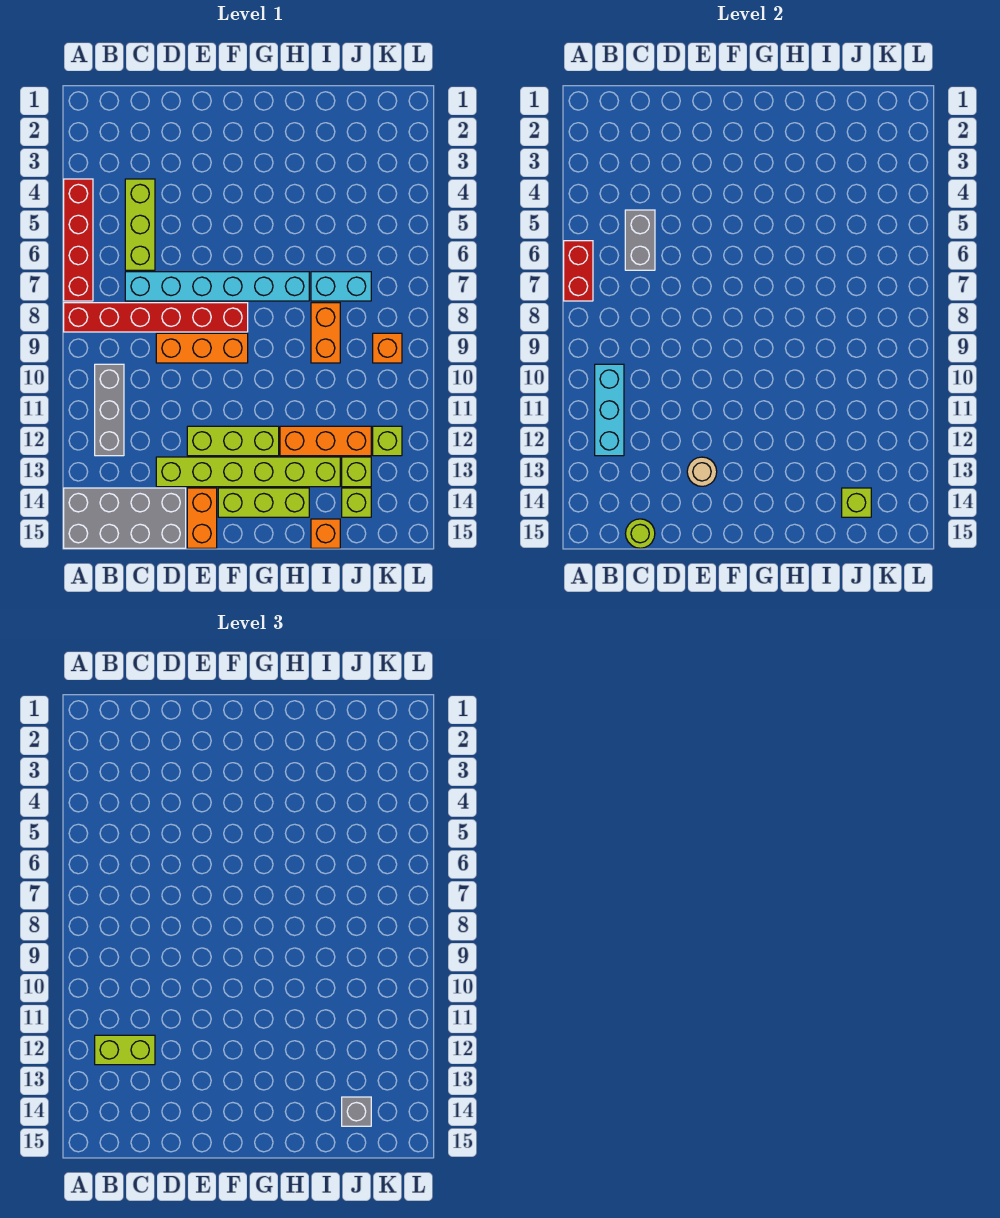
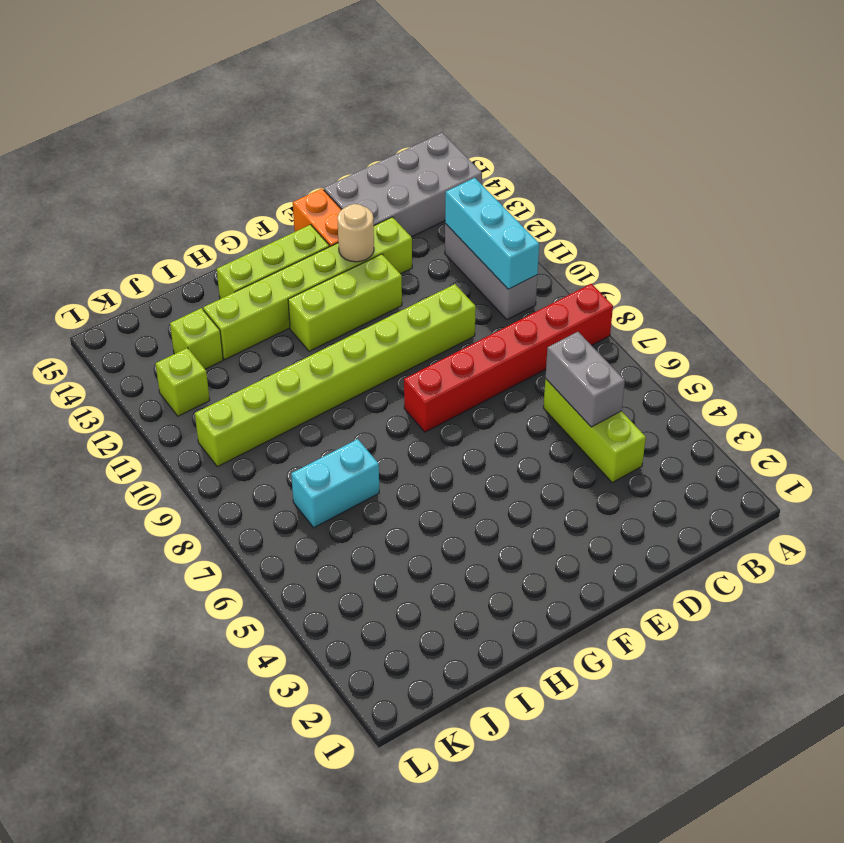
lime brick D10:K10 level 1 -> none
none -> red brick A4:A7 level 1
none -> cyan brick C7:H7 level 1
none -> orange brick D9:F9 level 1

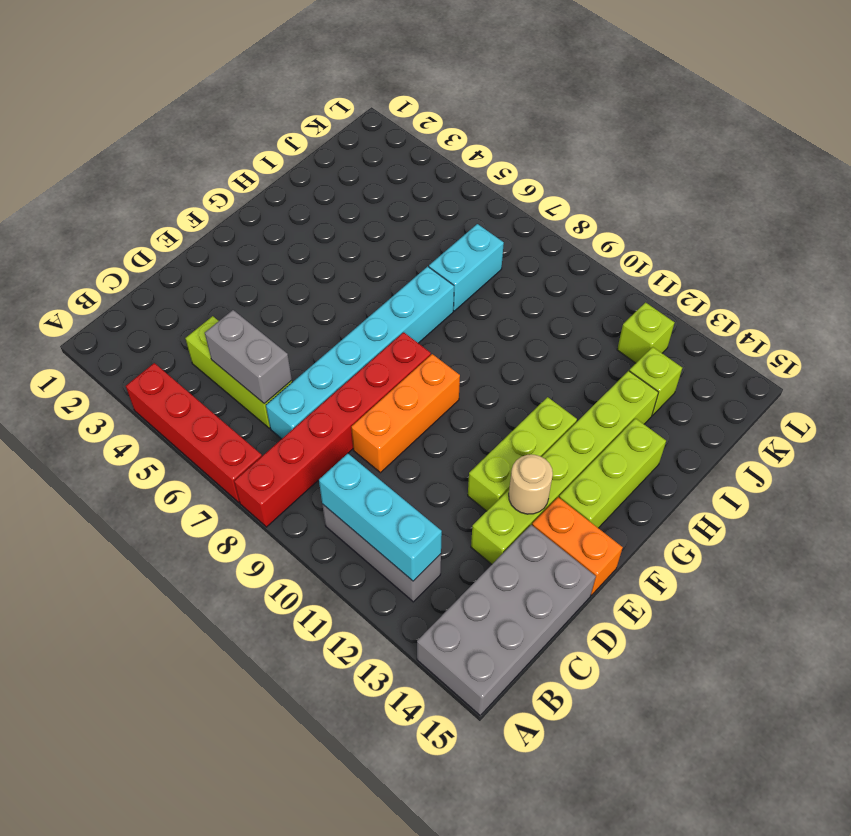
none -> orange brick H12:J12 level 1
none -> orange brick I8:I9 level 1
none -> orange brick I15 level 1

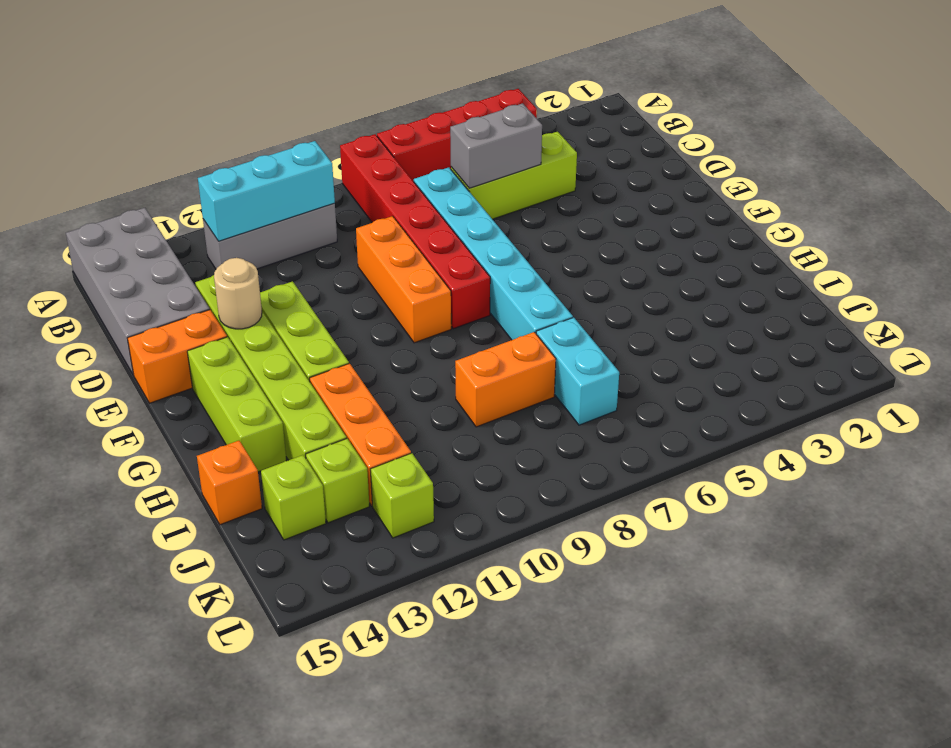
none -> orange brick K9 level 1
none -> red brick A6:A7 level 2
none -> lime round brick C15 level 2

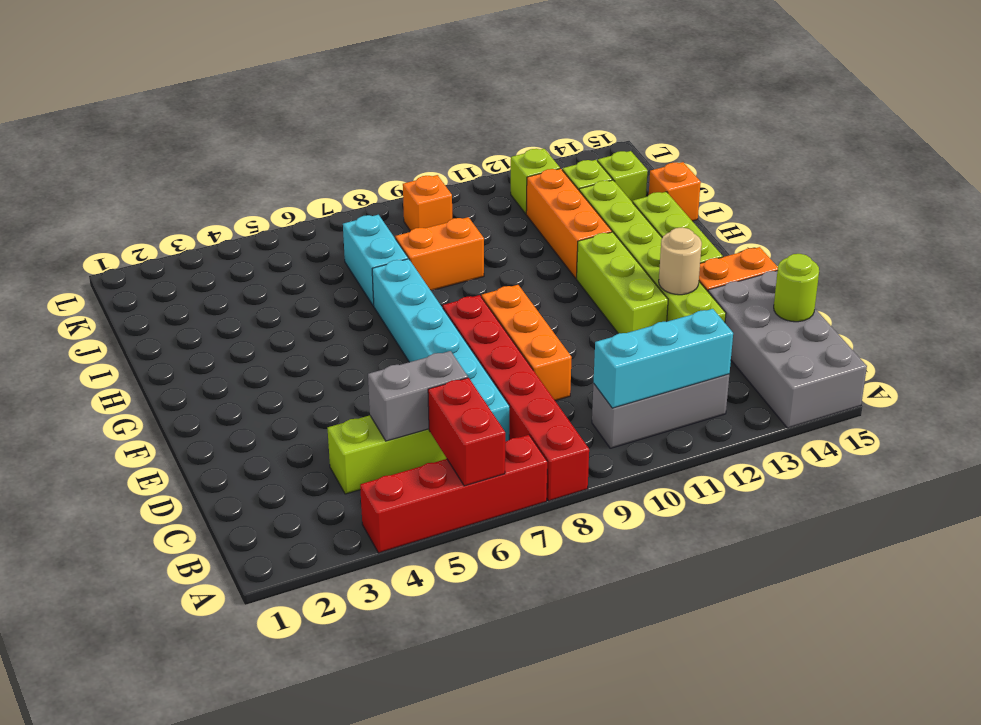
red brick A6:B6 level 2 -> red brick A6:A7 level 2
none -> lime brick J14 level 2
none -> lime brick B12:C12 level 3
none -> grey brick J14 level 3

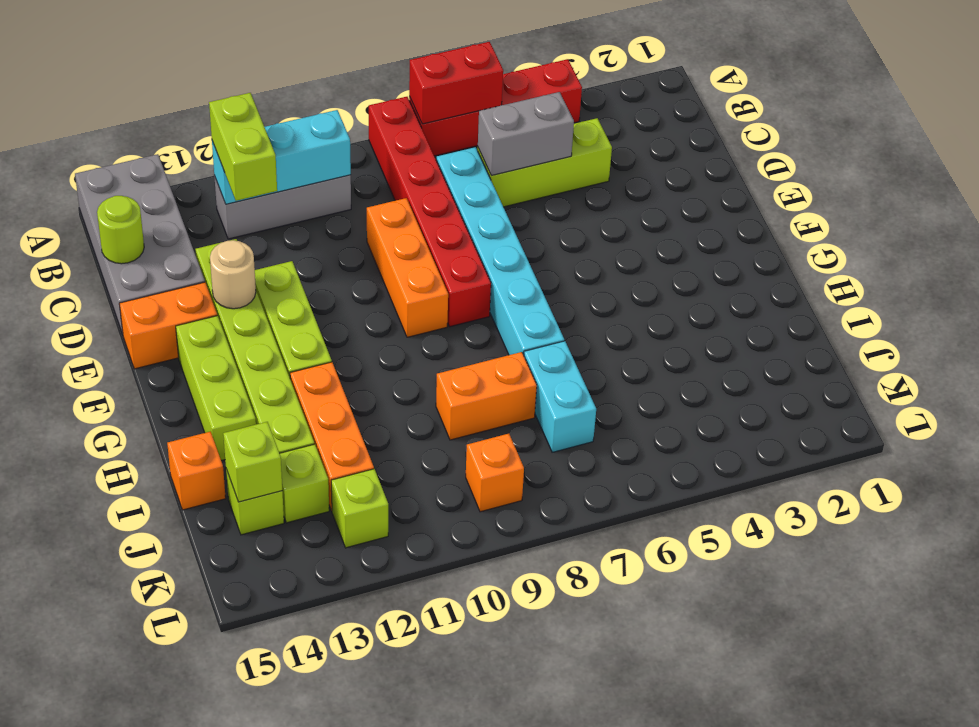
none -> grey brick J14 level 3

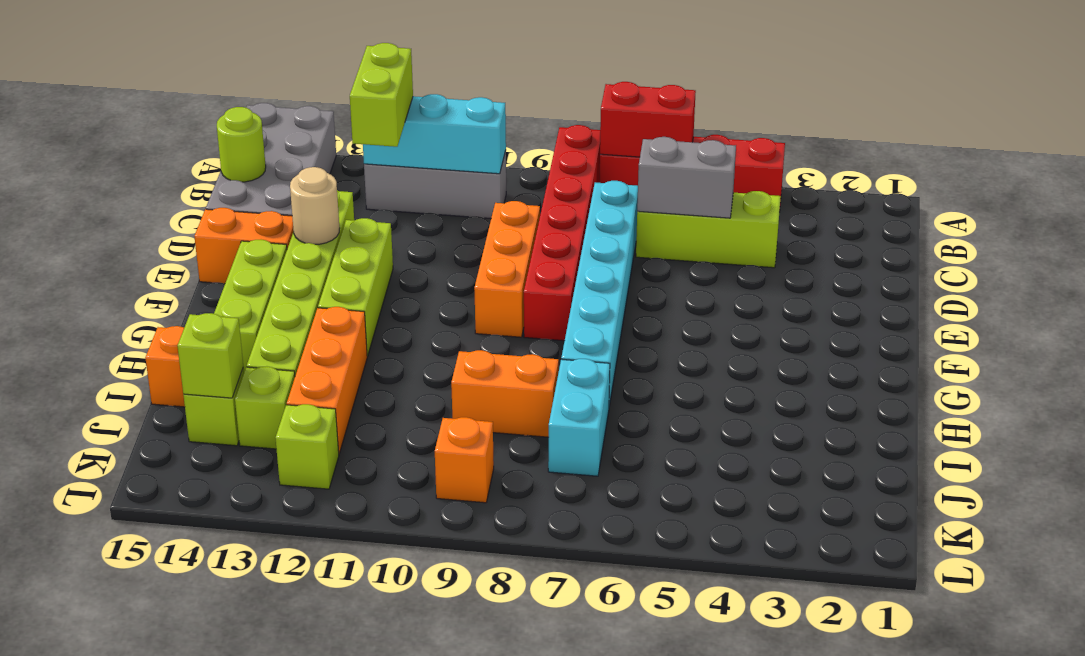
none -> grey brick J14 level 3

